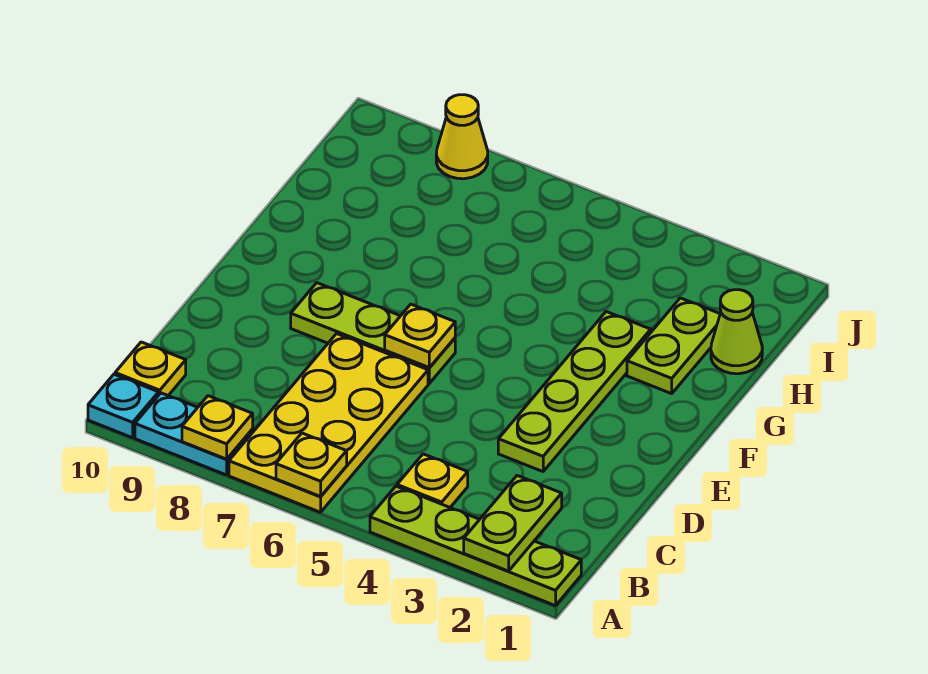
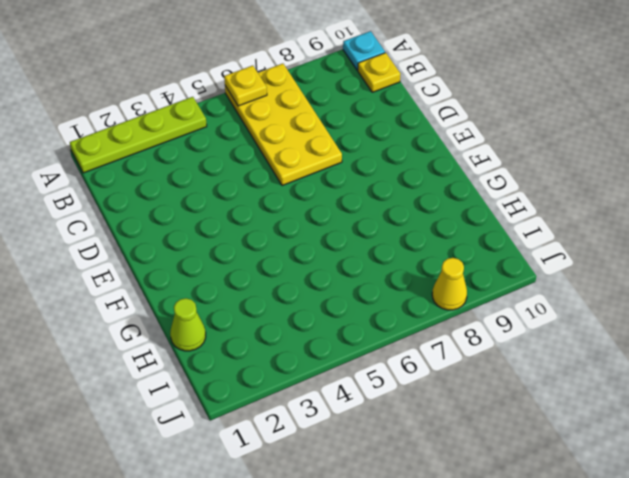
none -> cyan plate A8:A9 level 1
none -> yellow plate B4 level 1
none -> lime plate D3:G3 level 1

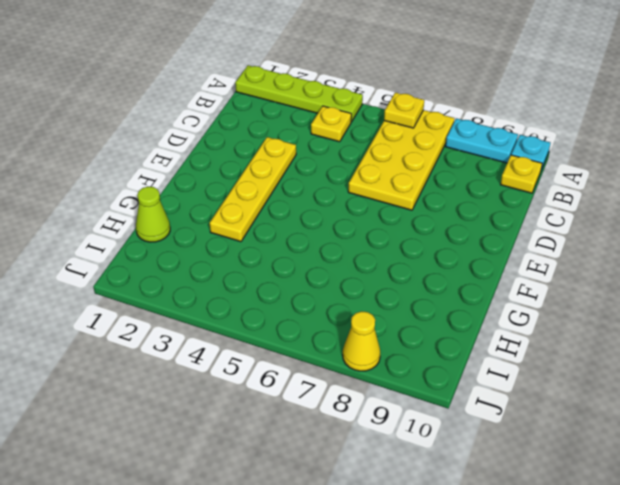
yellow plate D3:G3 level 1 -> lime plate D3:G3 level 1
none -> lime plate E6:E8 level 1
none -> lime plate G2:H2 level 1
none -> lime plate A2:B2 level 2

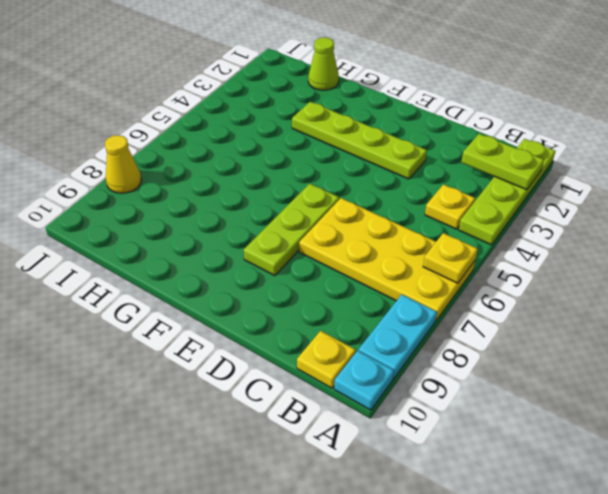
none -> lime plate G2:H2 level 1
none -> yellow plate A8 level 2
none -> yellow plate E6 level 2

